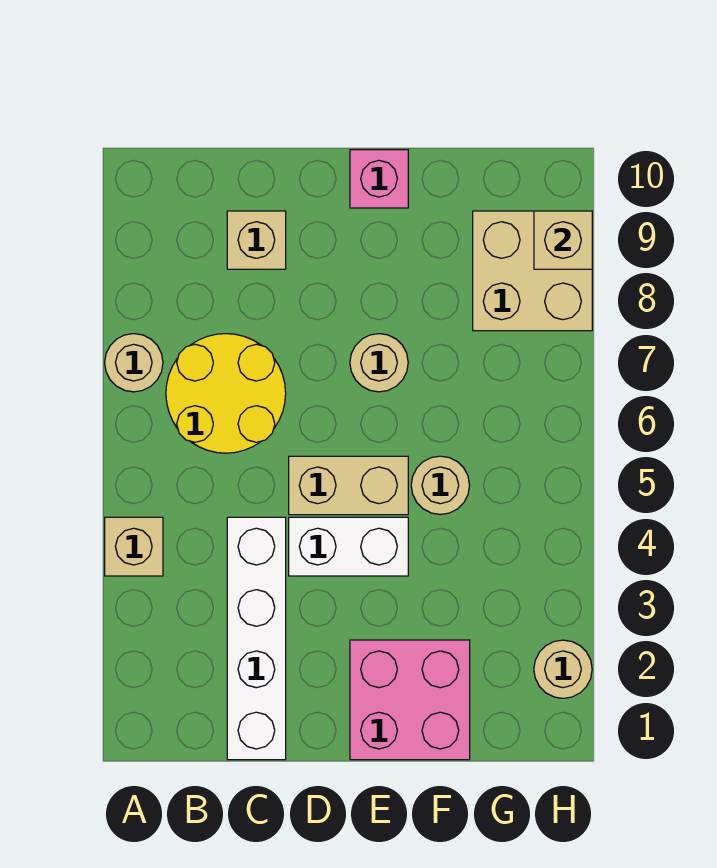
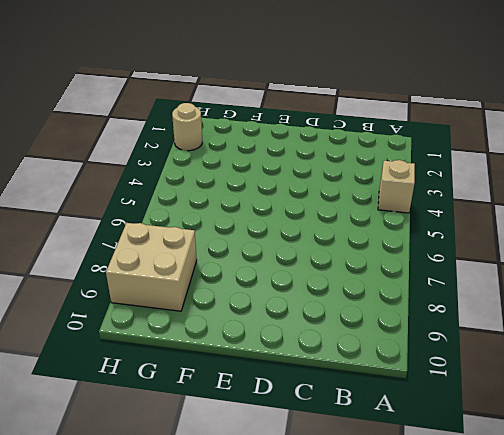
none -> tan round brick A7 level 1
none -> yellow round brick B6:C7 level 1
none -> white brick C1:C4 level 1

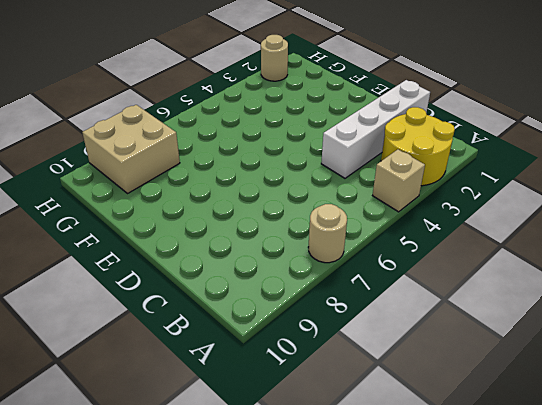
yellow round brick A2:B3 level 1 -> yellow round brick B6:C7 level 1
none -> tan brick C9 level 1
none -> white brick D4:E4 level 1
none -> tan brick D5:E5 level 1

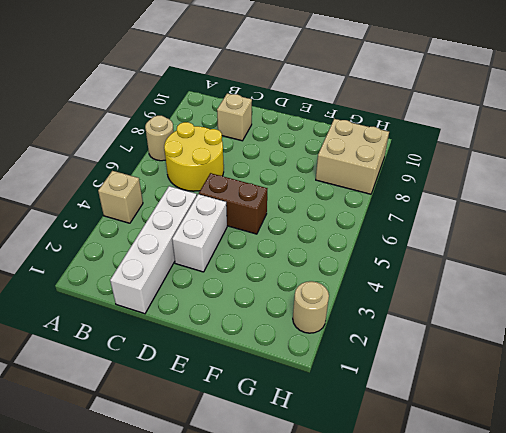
white brick D3:D4 level 1 -> white brick D4:E4 level 1
brown brick D5:E5 level 1 -> tan brick D5:E5 level 1
none -> pink brick E1:F2 level 1
none -> tan round brick E7 level 1
none -> pink brick E10 level 1

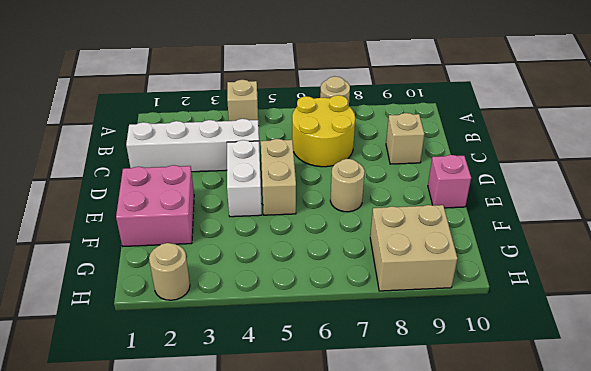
none -> tan round brick F5 level 1
none -> tan brick H9 level 2

